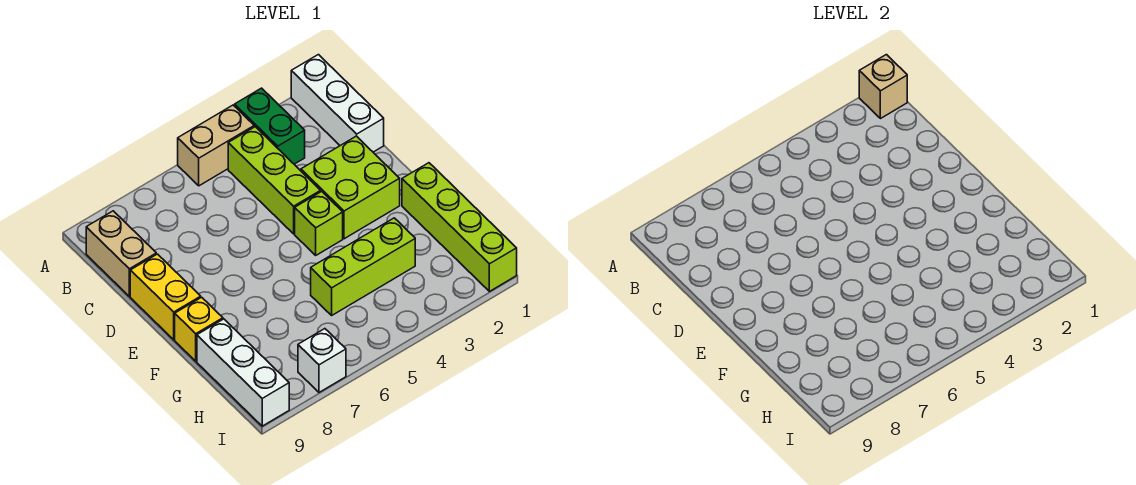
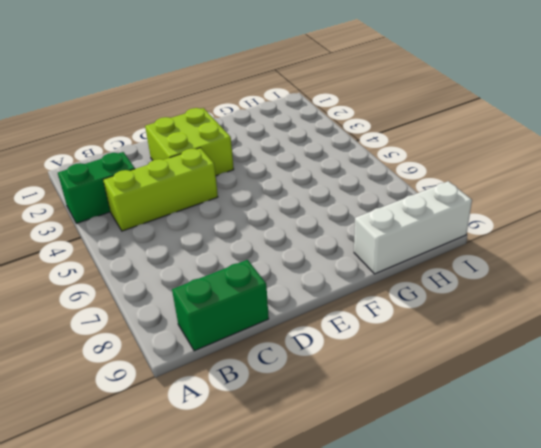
green brick B9:C9 level 1 -> tan brick B9:C9 level 1
none -> white brick A1:C1 level 1
none -> tan brick A4:A5 level 1
none -> yellow brick D9:E9 level 1

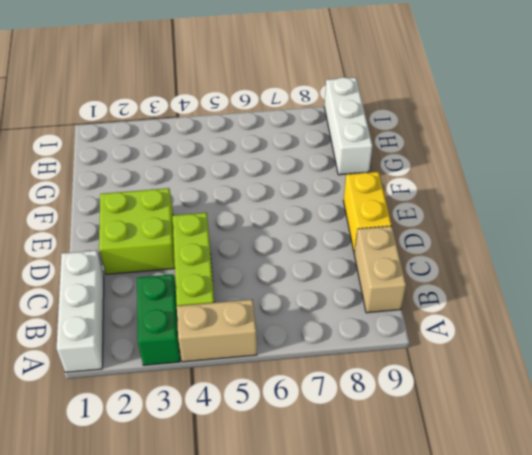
none -> lime brick E4 level 1
none -> lime brick F1:I1 level 1
none -> yellow brick F9 level 1

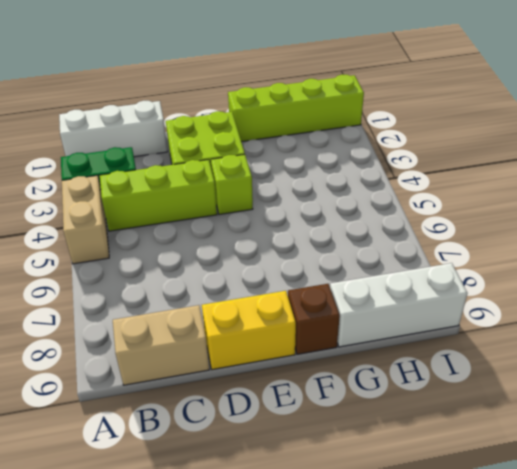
brown brick F9 level 1 -> yellow brick F9 level 1
none -> lime brick G3:G5 level 1
none -> white brick I7 level 1
none -> tan brick A1 level 2

